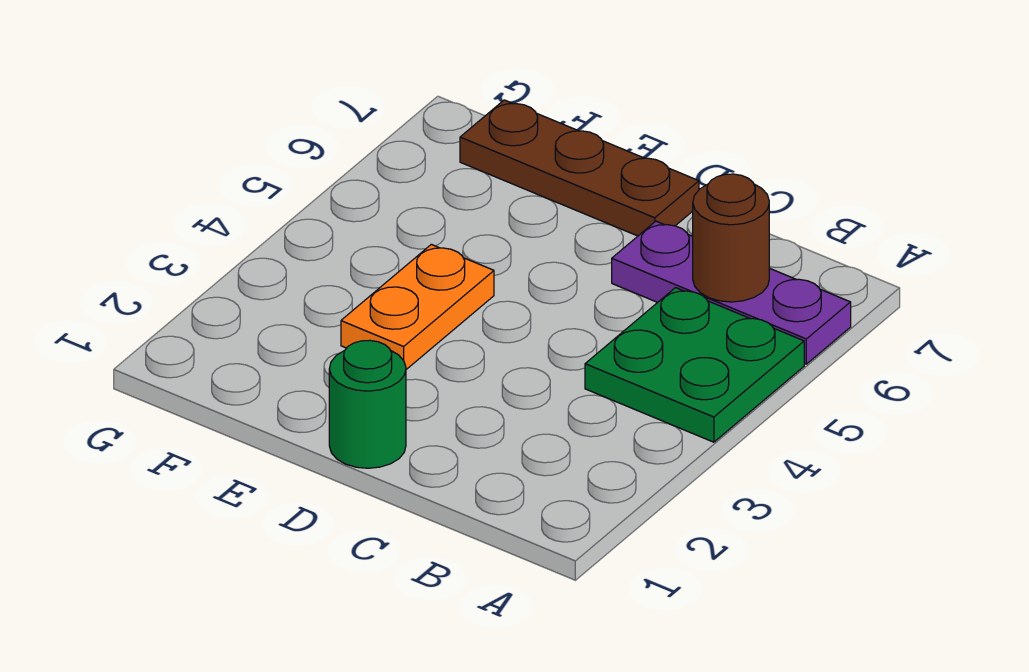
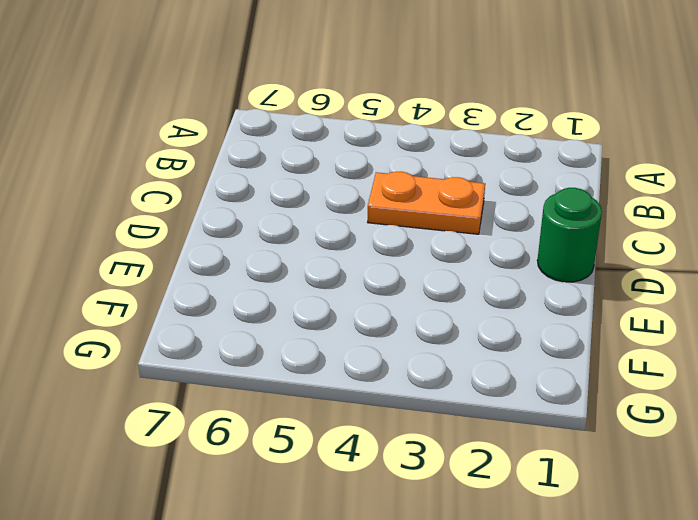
orange plate C3:C4 level 1 -> orange plate E3:E4 level 1
none -> green plate A4:B5 level 1
none -> purple plate A6:C6 level 1

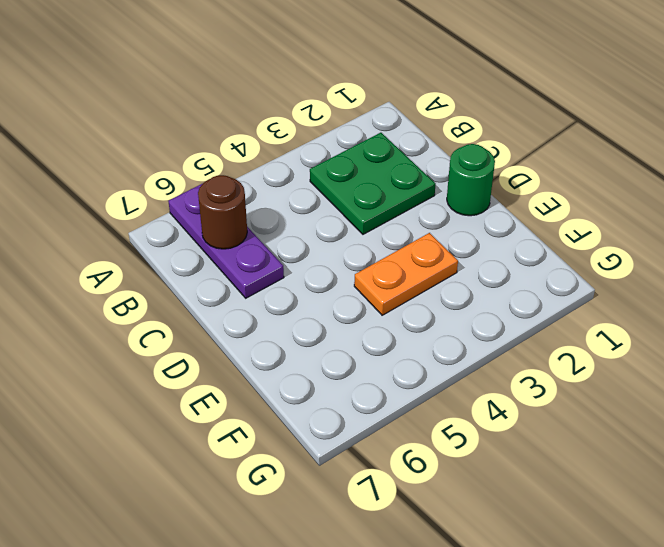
green plate B2:C3 level 1 -> green plate A4:B5 level 1
none -> brown plate D7:F7 level 1

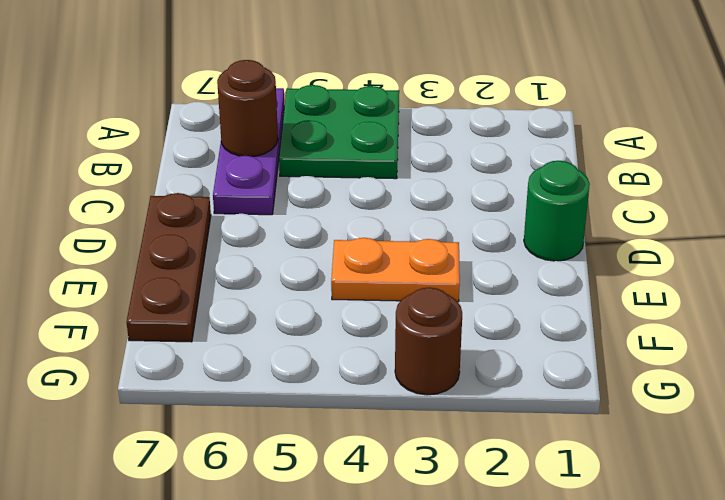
brown round brick G3 level 1 -> none

